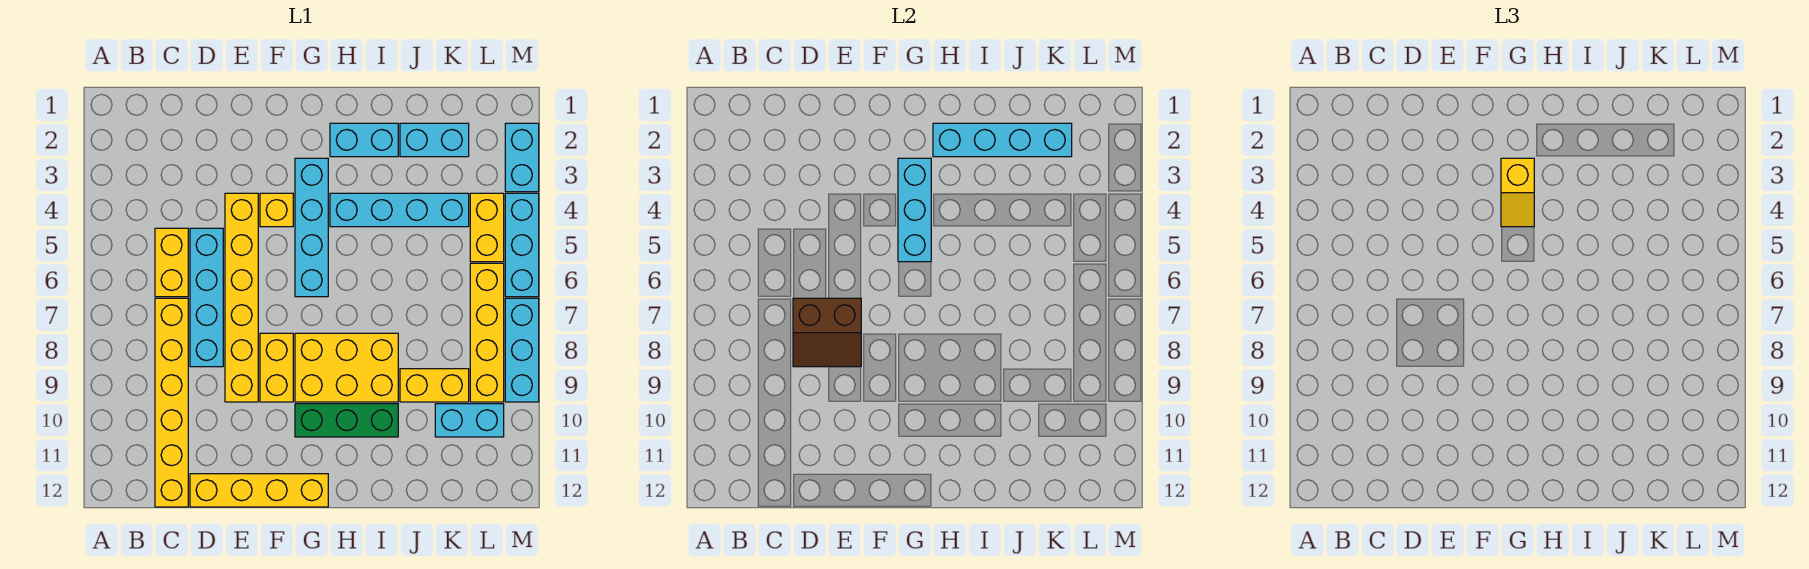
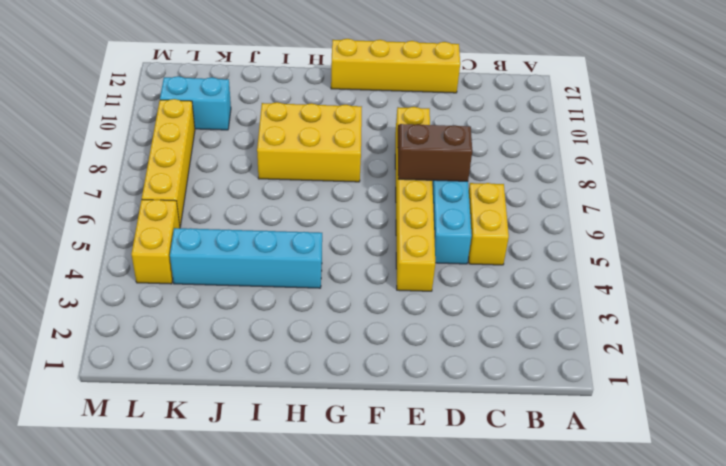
none -> yellow brick C7:C12 level 1
none -> yellow brick F4 level 1
none -> yellow brick F8:F9 level 1

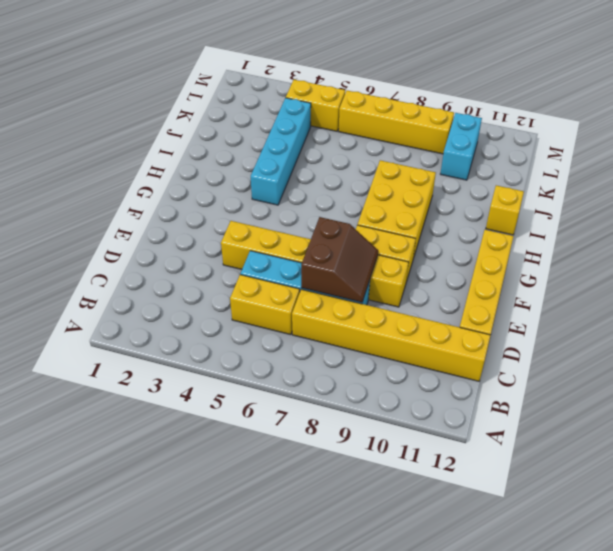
yellow brick I12 level 1 -> yellow brick F4 level 1
none -> cyan brick G3:G6 level 1
none -> green brick G10:I10 level 1
none -> cyan brick H2:I2 level 1

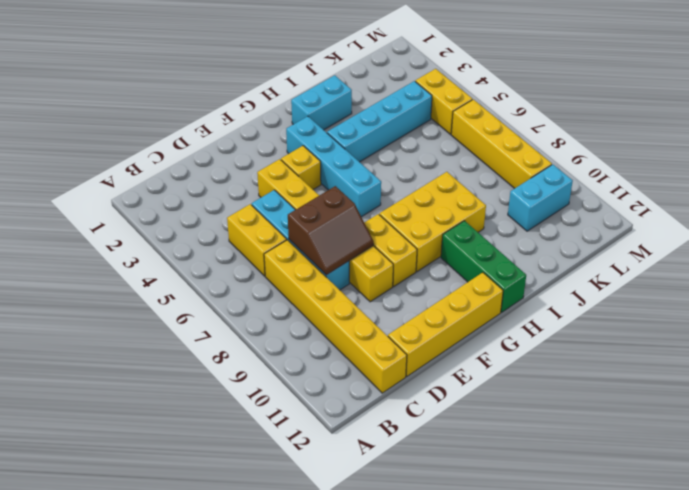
green brick H10:H12 level 1 -> green brick G10:I10 level 1
none -> cyan brick J2:K2 level 1
none -> yellow brick J9:K9 level 1
none -> cyan brick M2:M3 level 1

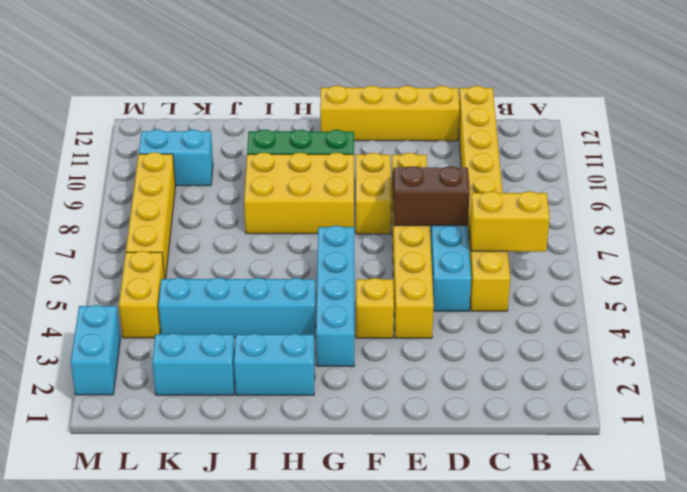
yellow brick B6:C6 level 2 -> yellow brick J9:K9 level 1
none -> cyan brick M4:M6 level 1
none -> cyan brick M7:M9 level 1
none -> cyan brick G3:G5 level 2

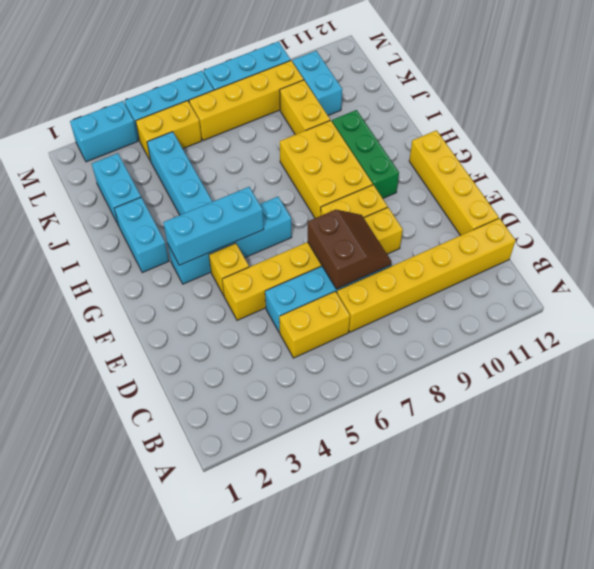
none -> cyan brick H2:K2 level 2
none -> yellow slope G3:G4 level 3 top 3

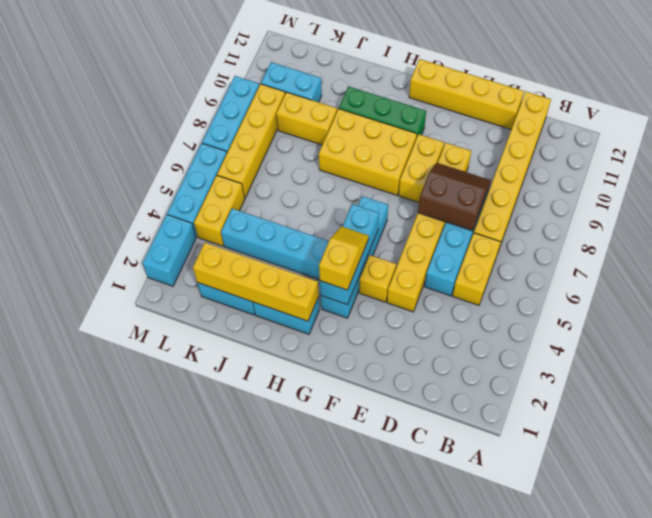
yellow brick H2:K2 level 2 -> cyan brick H2:K2 level 2

